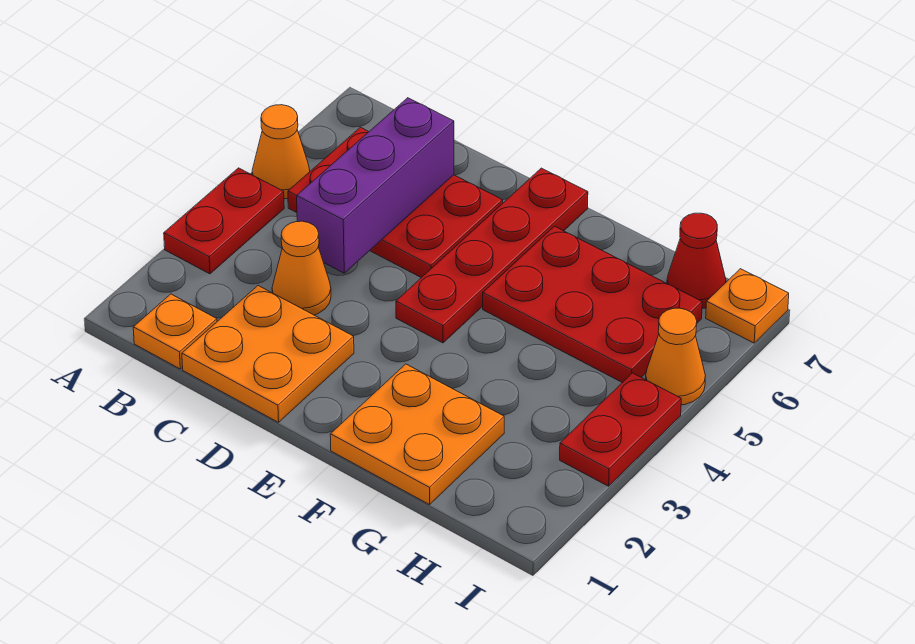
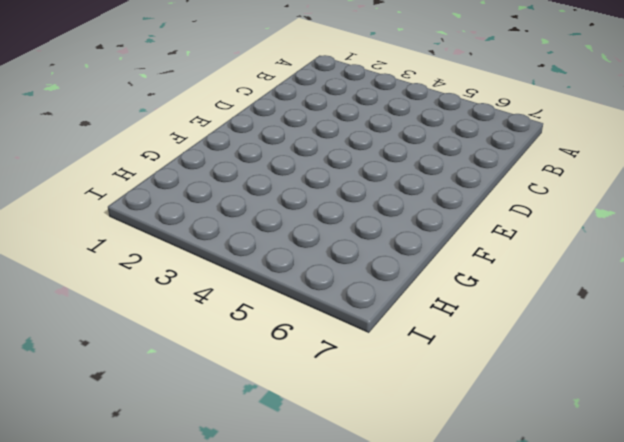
none -> red plate A3:A4 level 1
none -> orange cone A5 level 1
none -> orange plate B1 level 1

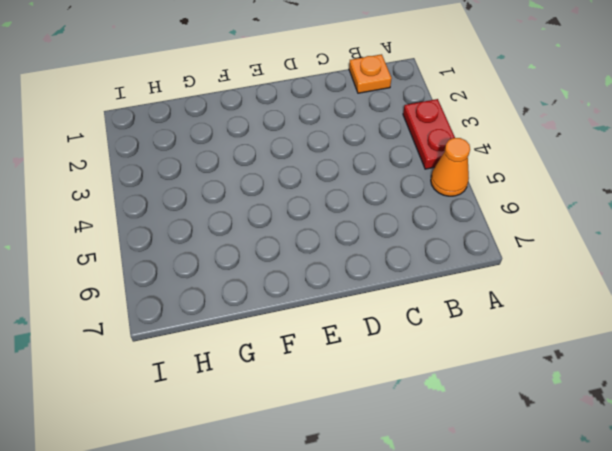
none -> red plate B5:D6 level 1
none -> orange plate C1:D2 level 1
none -> orange cone C3 level 1

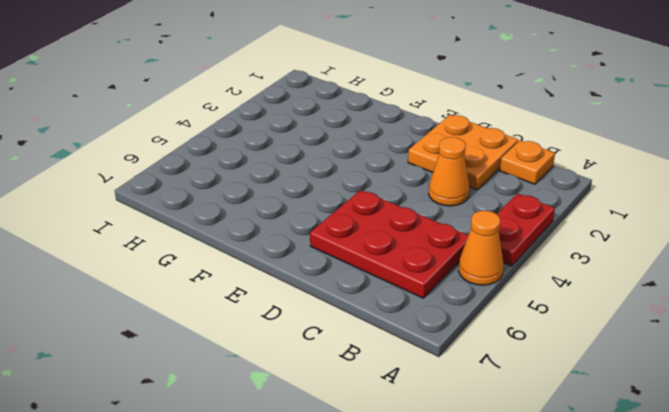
none -> red plate E4:E7 level 1
none -> orange plate F1:G2 level 1
none -> red plate F5:H6 level 1

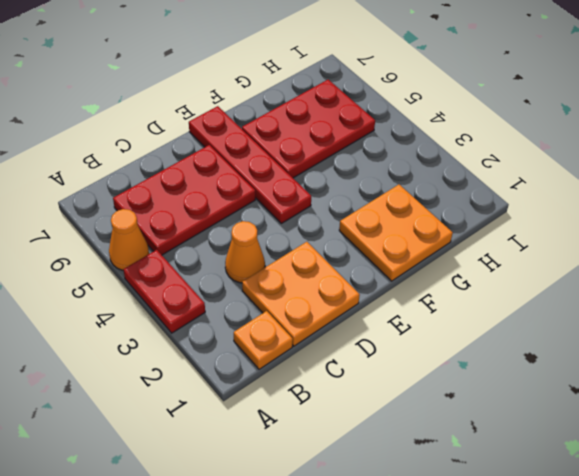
none -> red cone H7 level 1
none -> red plate I3:I4 level 1
none -> orange cone I5 level 1

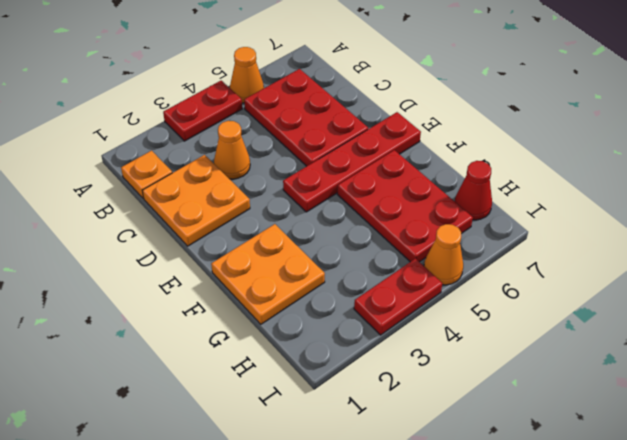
none -> orange plate I7 level 1
none -> purple brick C4:C6 level 2

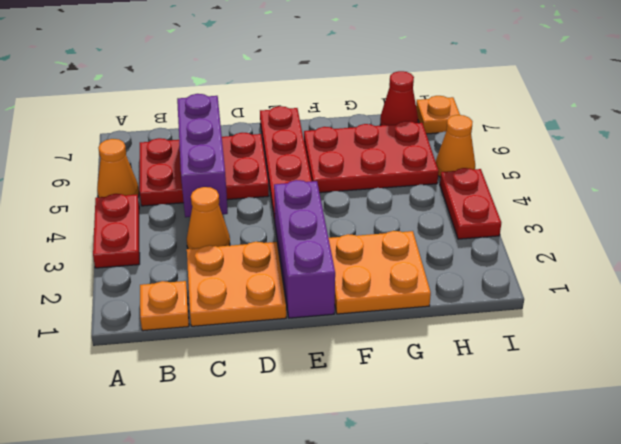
purple brick E1:E3 level 1 -> none

